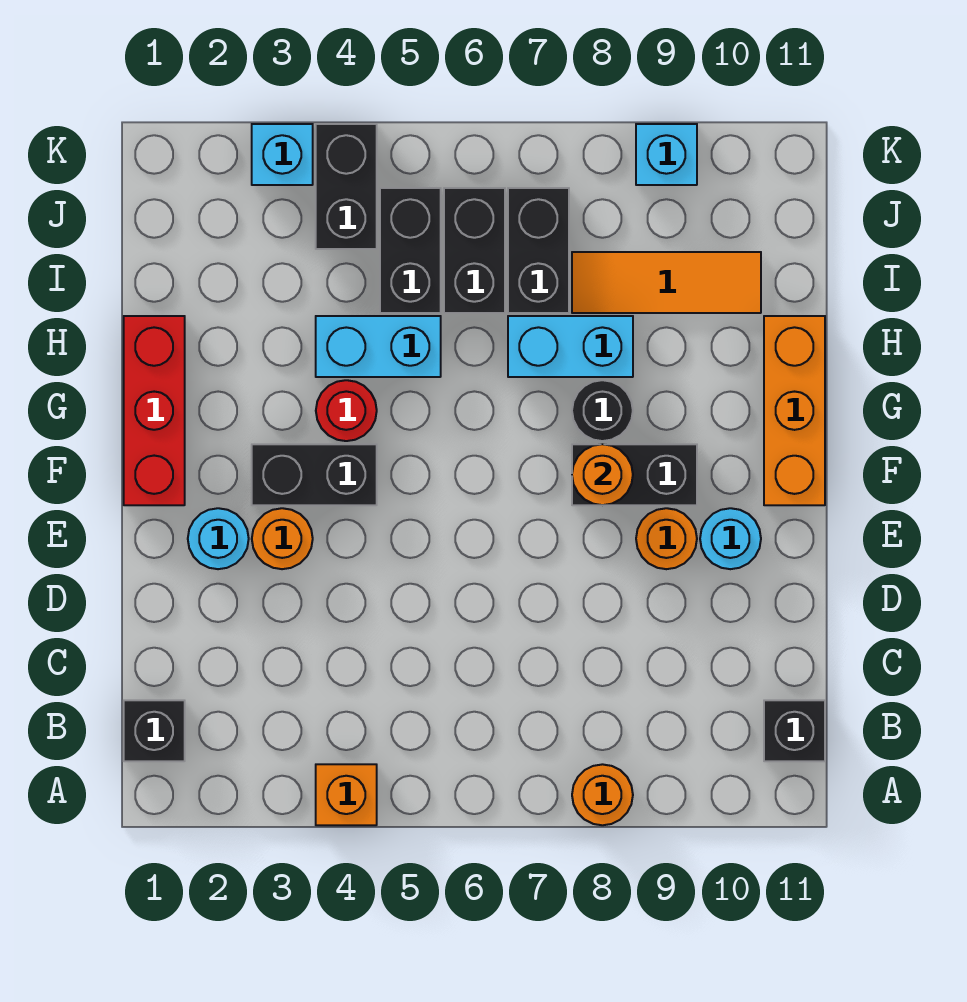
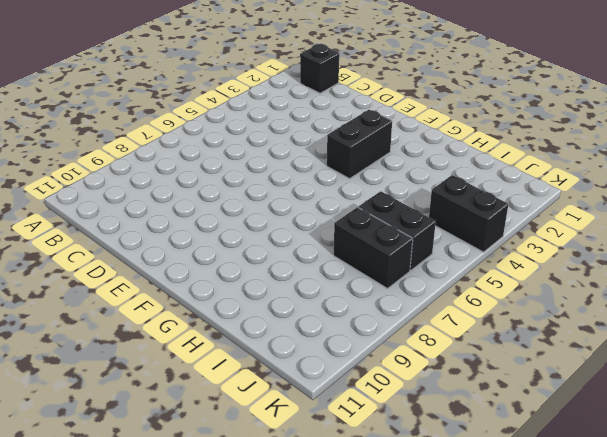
none -> orange brick A4 level 1
none -> orange round brick A8 level 1
none -> black brick B11 level 1

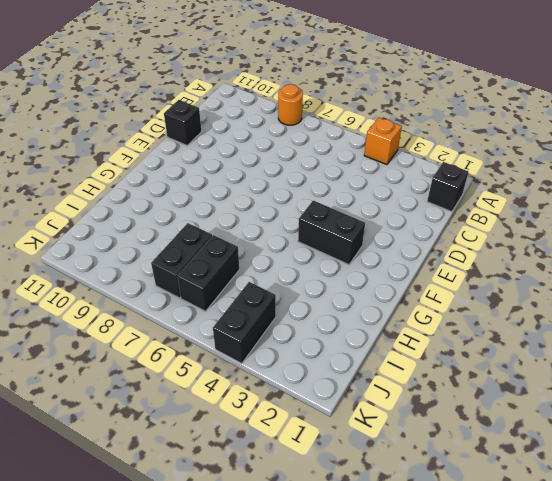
black brick D11 level 1 -> black brick B11 level 1
none -> cyan round brick E2 level 1
none -> orange round brick E3 level 1
none -> orange round brick E9 level 1

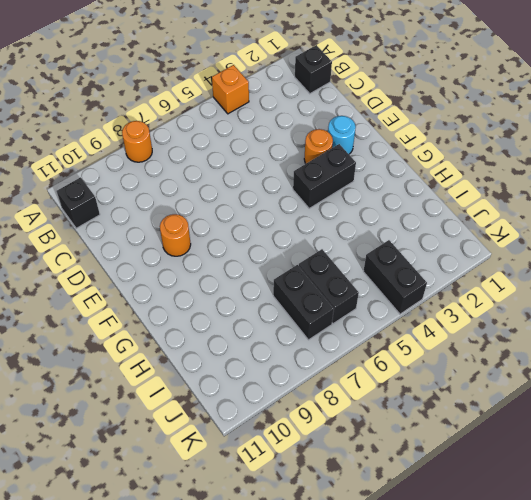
none -> cyan round brick E10 level 1
none -> red brick F1:H1 level 1
none -> black brick F8:F9 level 1

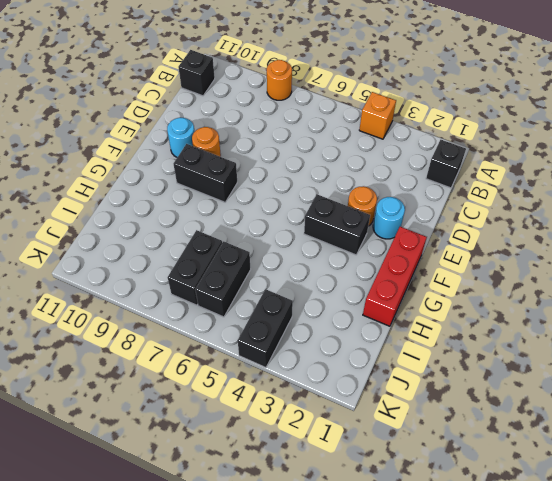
none -> orange brick F11:H11 level 1
none -> red round brick G4 level 1
none -> black round brick G8 level 1

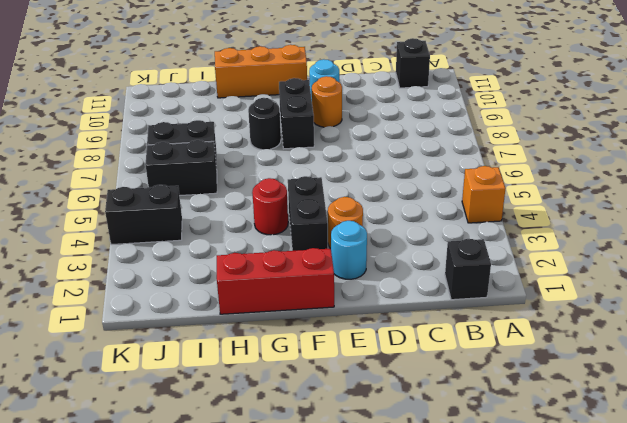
none -> orange round brick A8 level 1
none -> cyan brick H4:H5 level 1
none -> cyan brick H7:H8 level 1

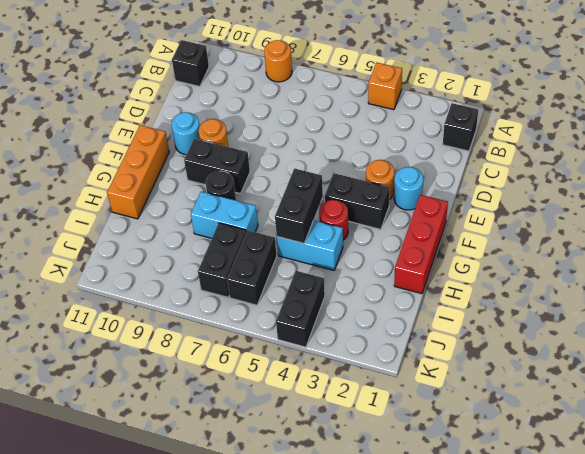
black brick G5:H5 level 2 -> black brick I5:J5 level 1
none -> orange tile I8:I10 level 1
none -> cyan brick K3 level 1
none -> cyan brick K9 level 1

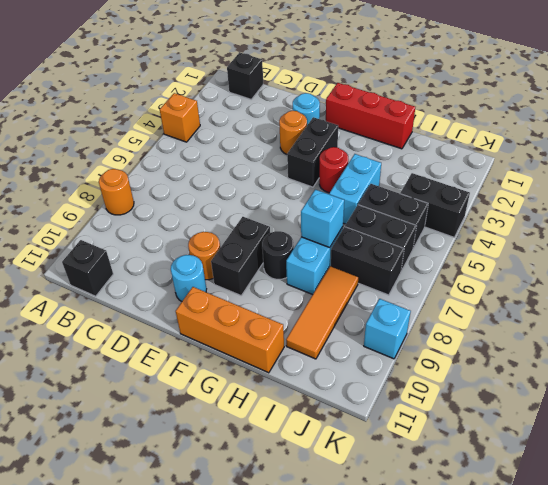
cyan brick H7 level 2 -> cyan brick K3 level 1
none -> orange round brick F8 level 2

